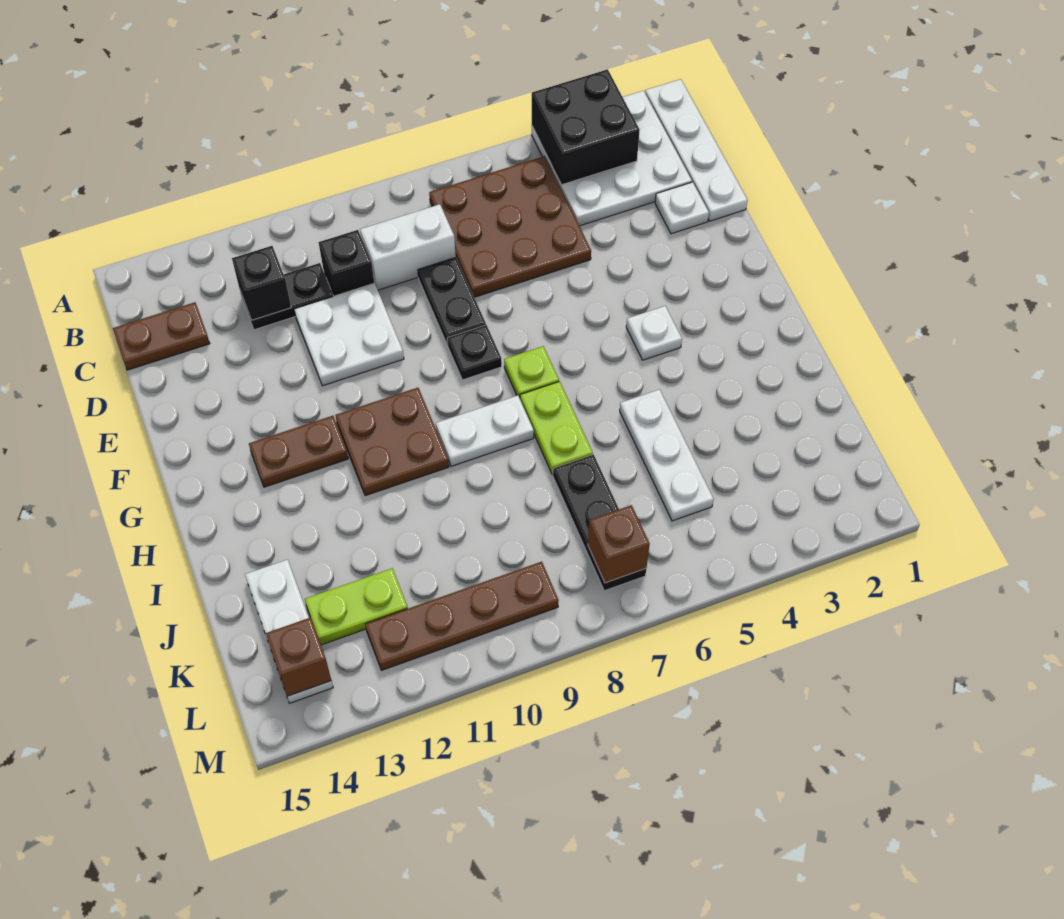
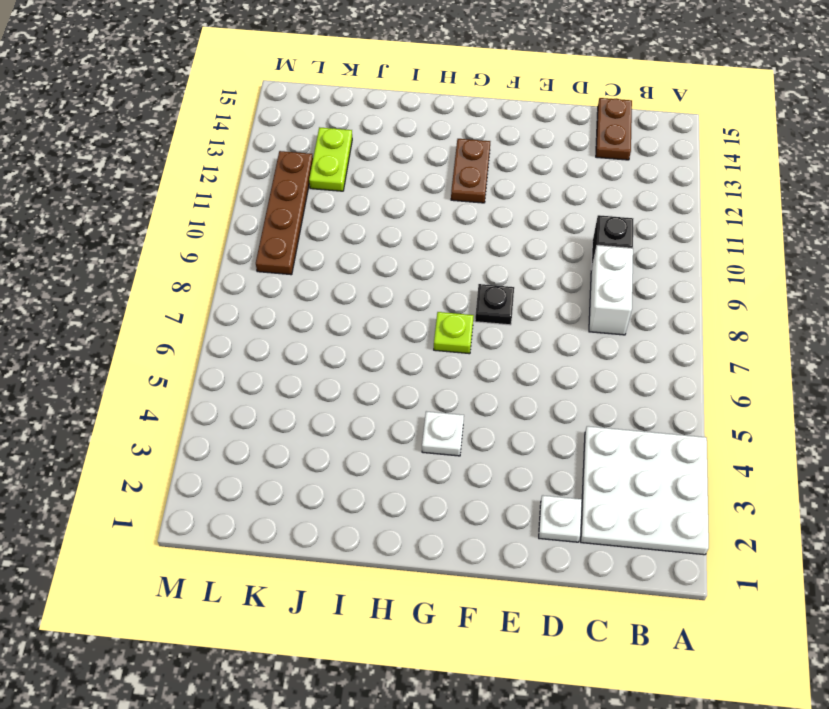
none -> white plate A1:D1 level 1
none -> brown plate B5:D7 level 1
none -> black plate C11:C12 level 1

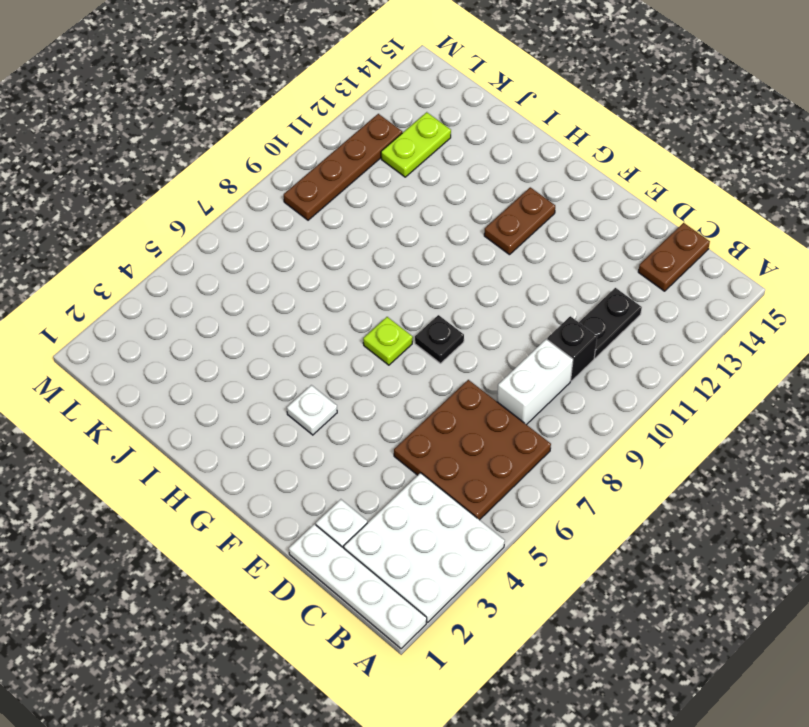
none -> black plate D8:E8 level 1
none -> white plate D10:E11 level 1
none -> brown plate G10:H11 level 1

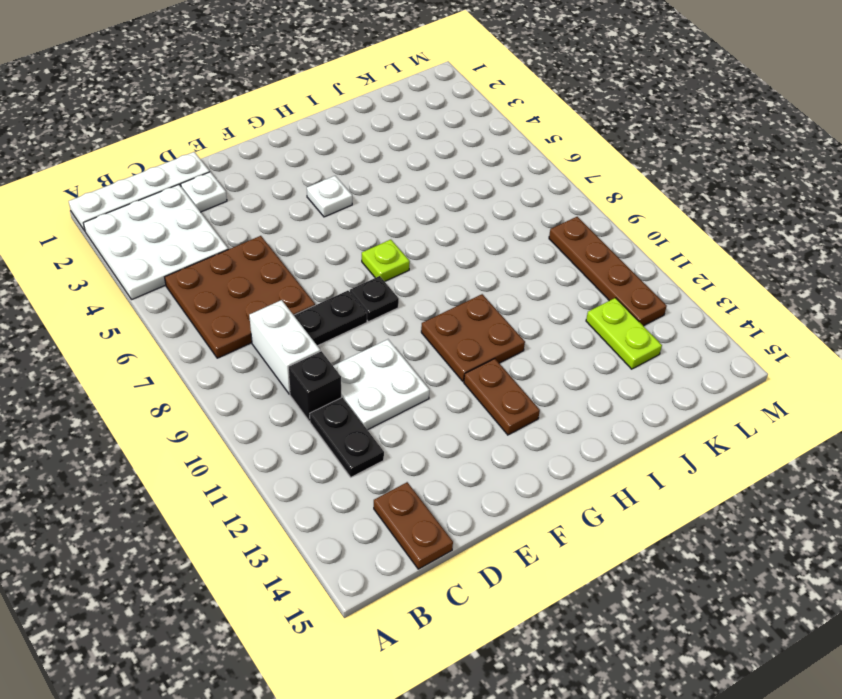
none -> lime plate H7:I7 level 1
none -> white plate H8:H9 level 1
none -> white plate I5:K5 level 1

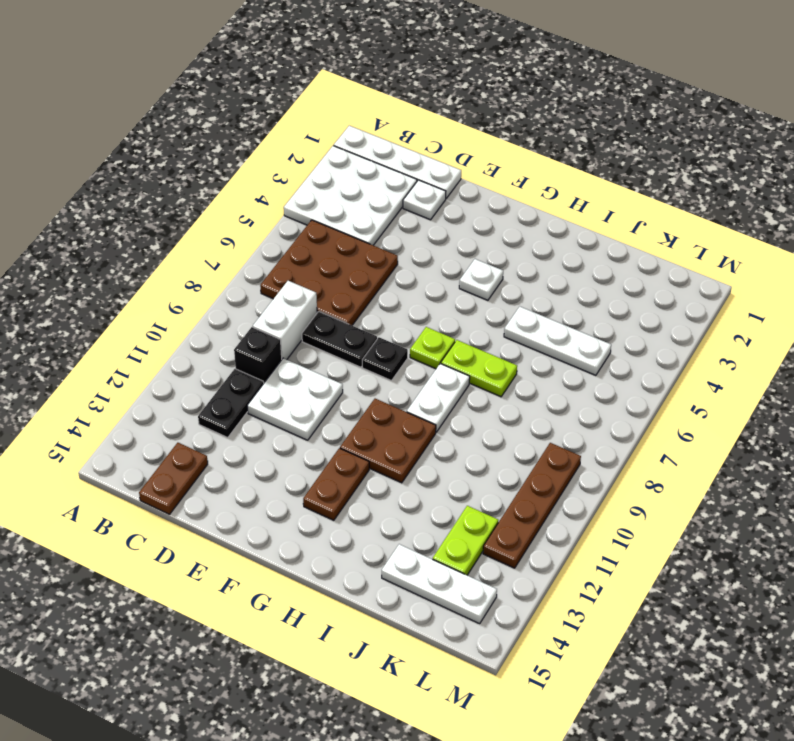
none -> black plate J7:L7 level 1
none -> black brick A3:B4 level 2
none -> black brick C12 level 2

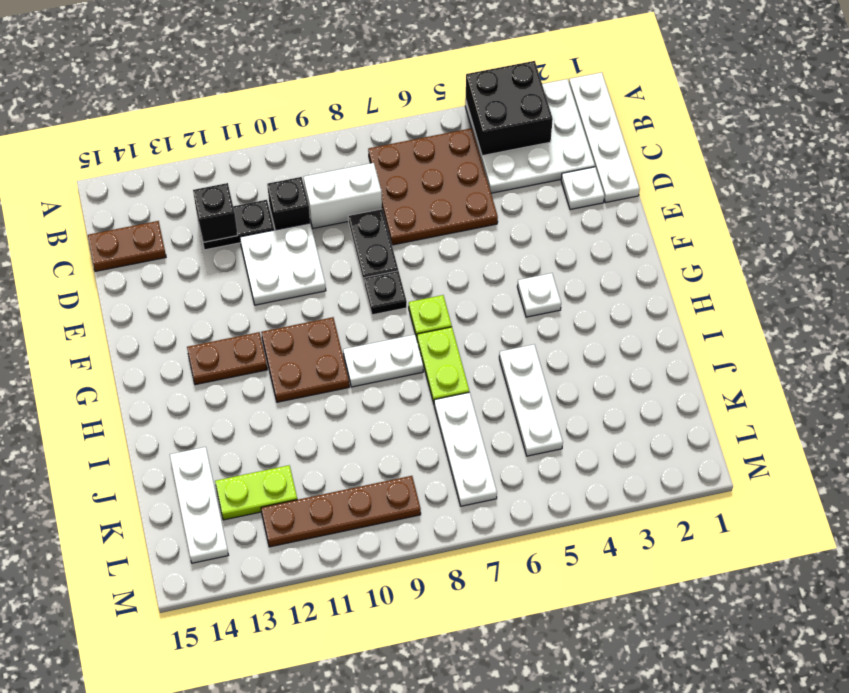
white plate J7:L7 level 1 -> black plate J7:L7 level 1
none -> brown brick L7 level 2
none -> brown brick L14 level 2

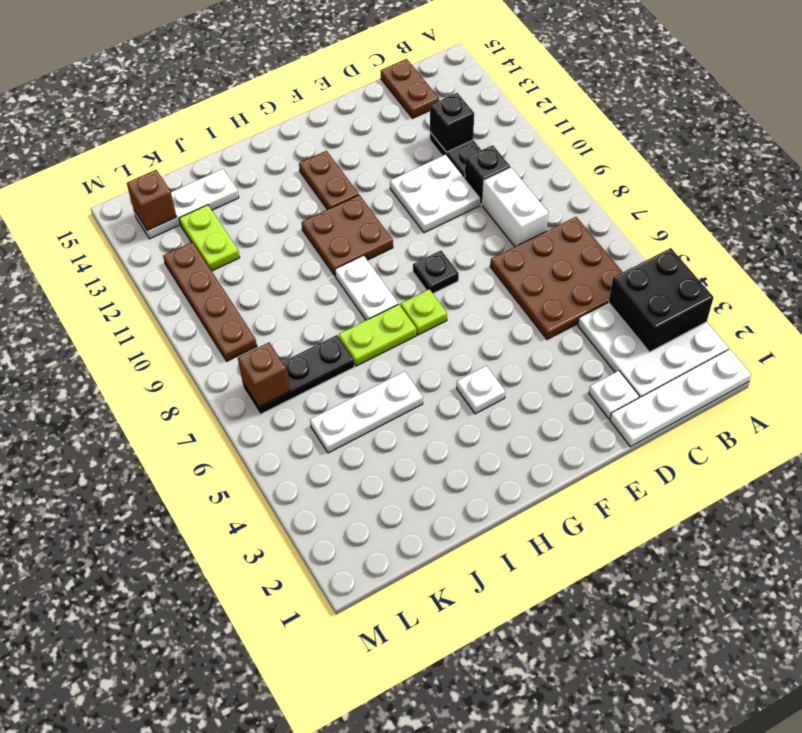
none -> black plate D8:E8 level 1

